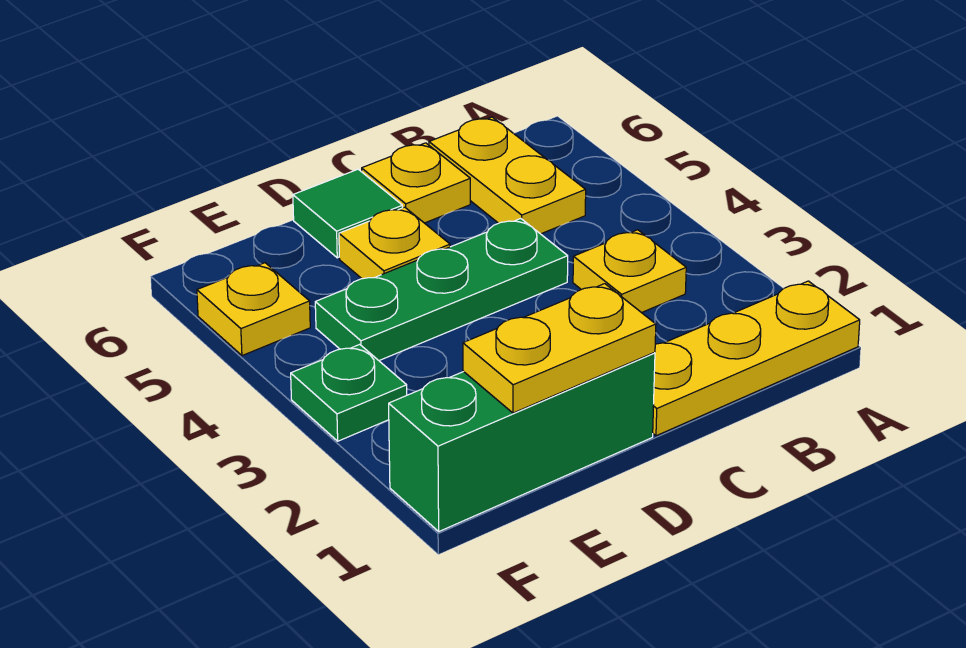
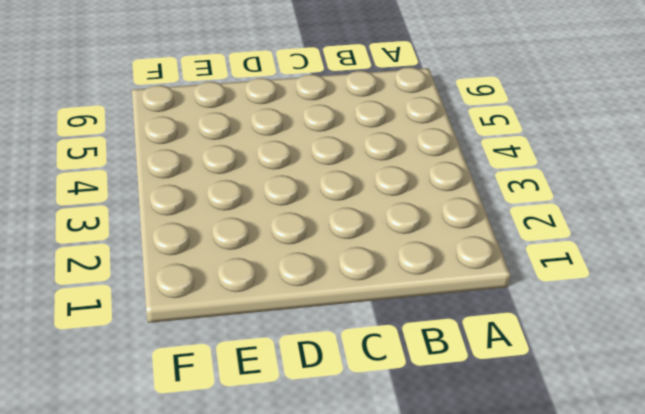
none -> yellow plate A1:C1 level 1
none -> yellow plate B3 level 1

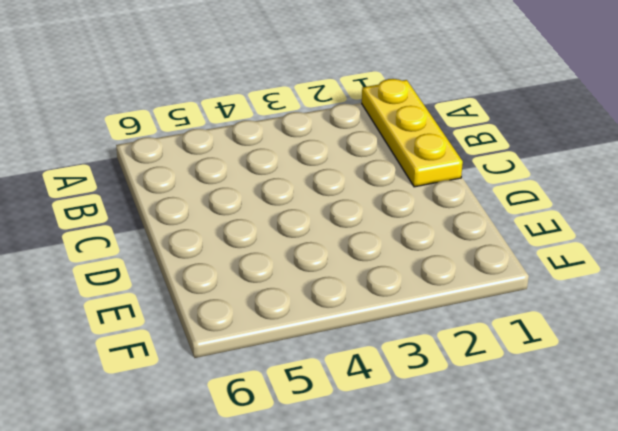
none -> yellow plate B3 level 1
none -> yellow plate B5:B6 level 1

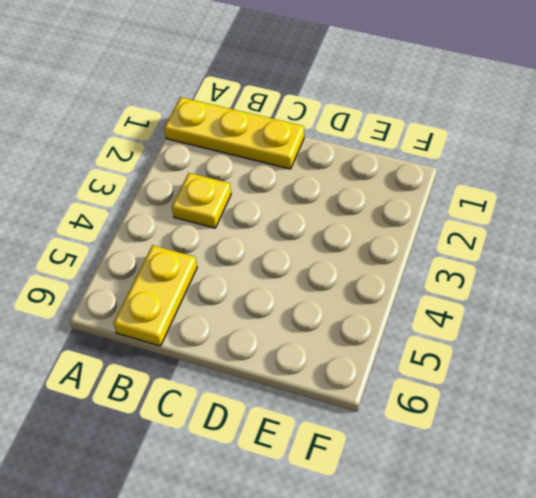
none -> green plate C4:E4 level 1
none -> yellow plate C6 level 1

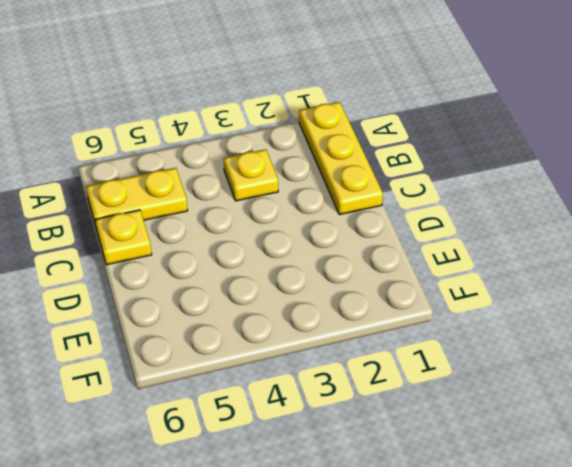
none -> green plate C4:E4 level 1
none -> green brick D1:F1 level 1

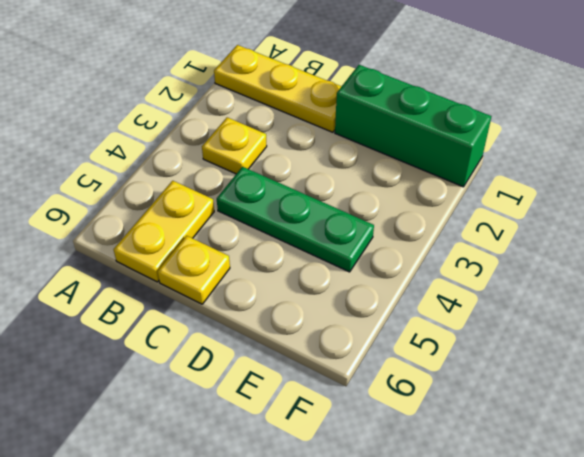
none -> yellow plate D5 level 1
none -> green tile D6 level 1

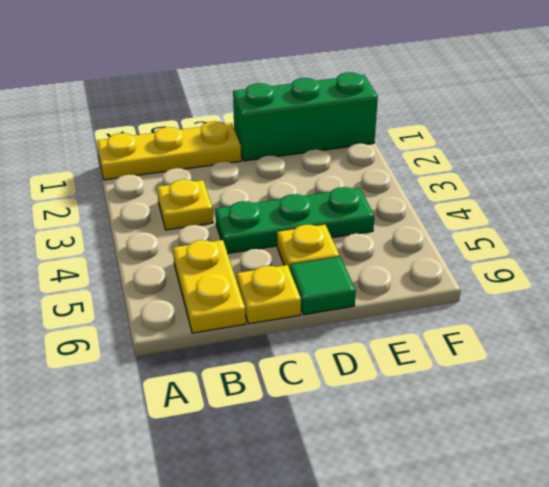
none -> green plate F3 level 1
none -> yellow plate F5 level 1

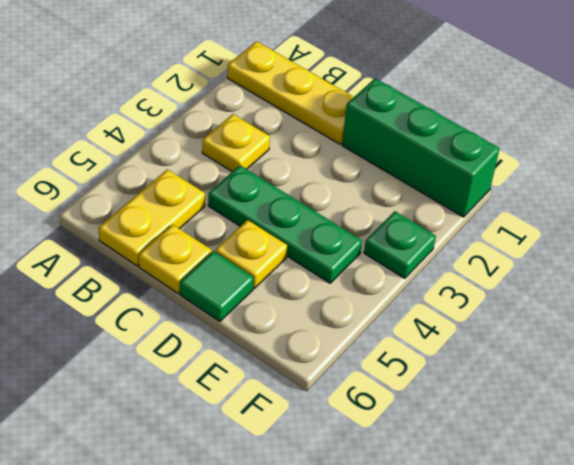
none -> yellow plate F5 level 1
none -> yellow plate D1:E1 level 2

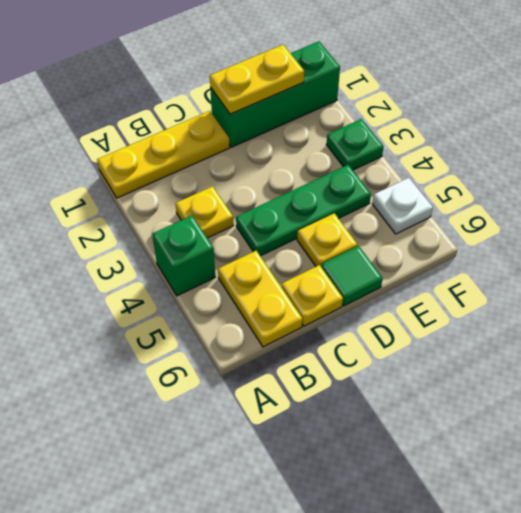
green brick A4 level 1 -> none
white plate F5 level 1 -> yellow plate F5 level 1

